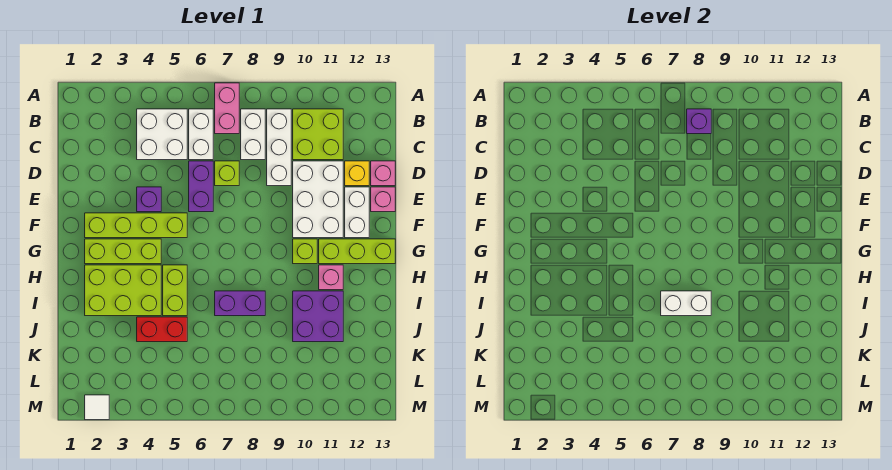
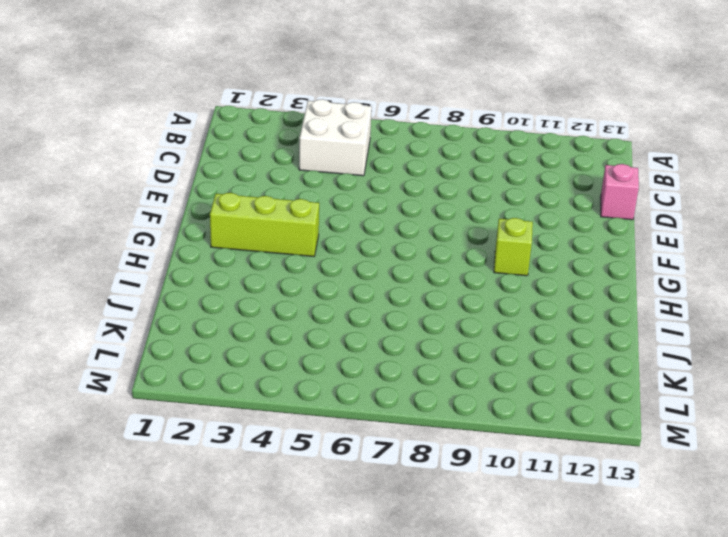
none -> pink brick A7:B7 level 1
none -> white brick B6:C6 level 1
none -> white brick B8:C8 level 1

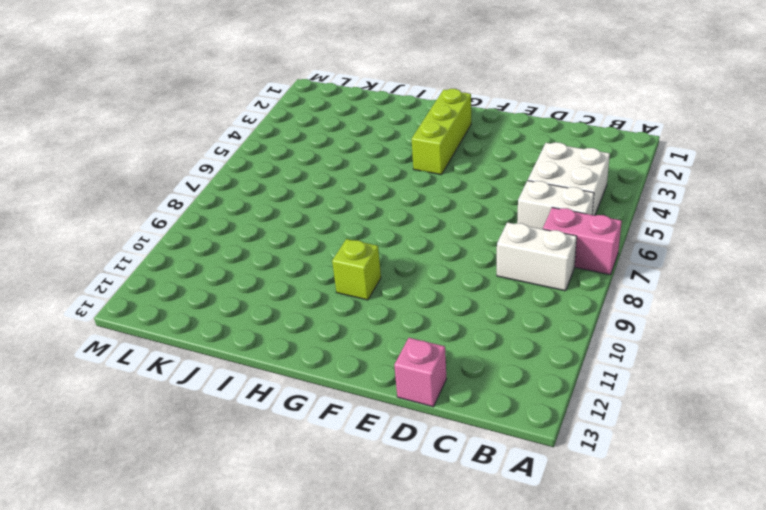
none -> white brick B9:D9 level 1
none -> lime brick B10:C11 level 1
none -> purple brick D6:E6 level 1

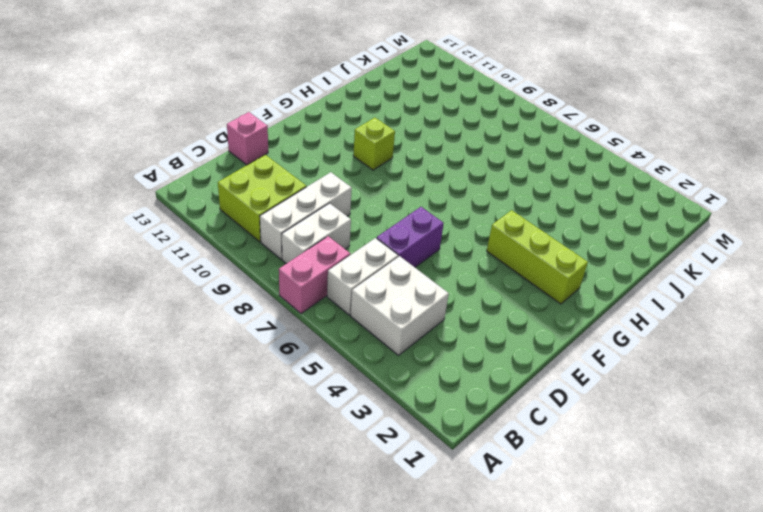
none -> lime brick D7 level 1
none -> white brick D10:F11 level 1
none -> yellow brick D12 level 1

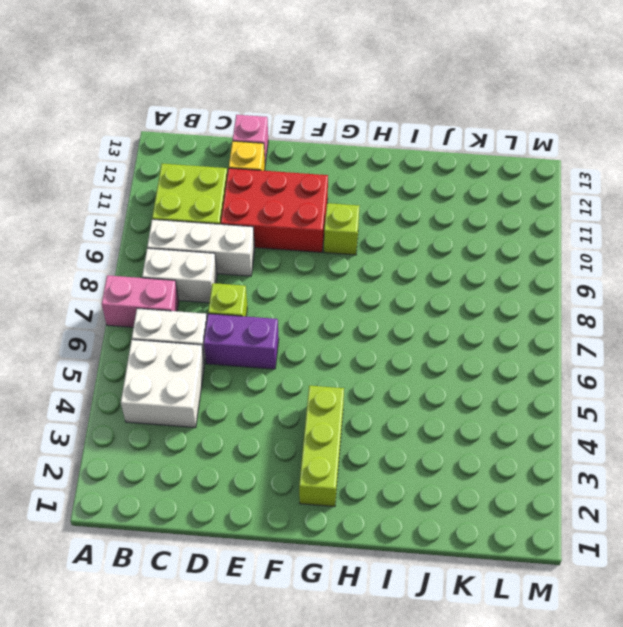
red brick D10:F11 level 1 -> white brick D10:F11 level 1
none -> purple brick E4 level 1
none -> white brick E12:F12 level 1
none -> pink brick E13 level 1

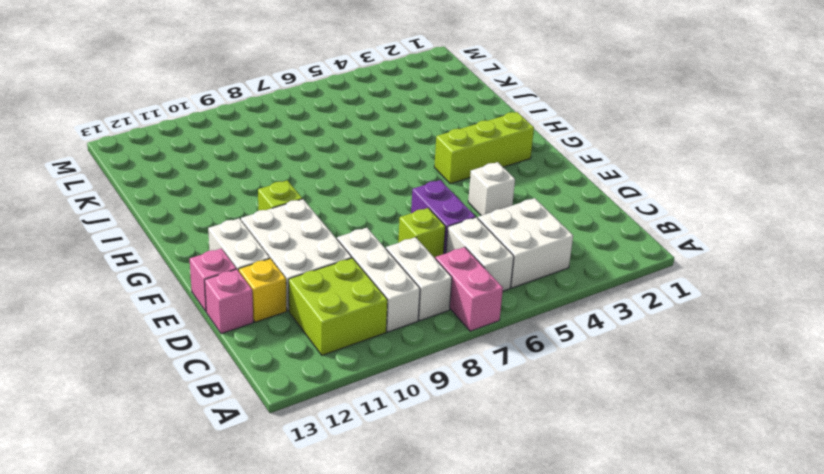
white brick E4 level 1 -> purple brick E4 level 1
none -> lime brick F2:F5 level 1
none -> lime brick G11:G13 level 1
none -> lime brick H2:I4 level 1

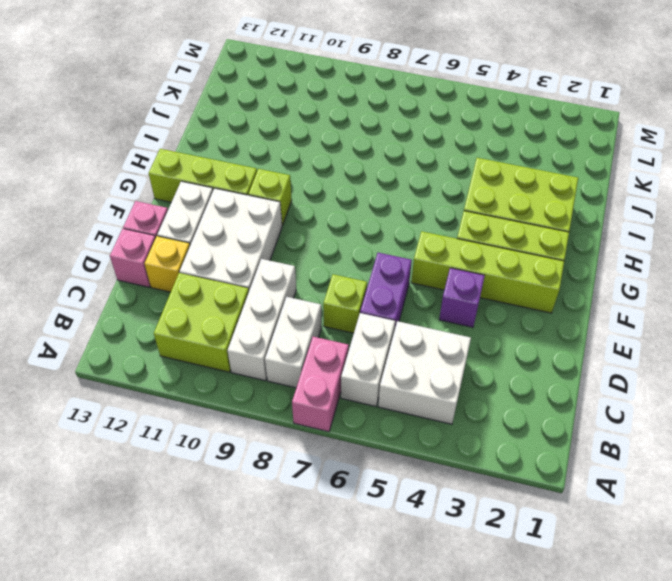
none -> lime brick H5:I5 level 1
none -> pink brick H11 level 1
none -> purple brick I7:I8 level 1

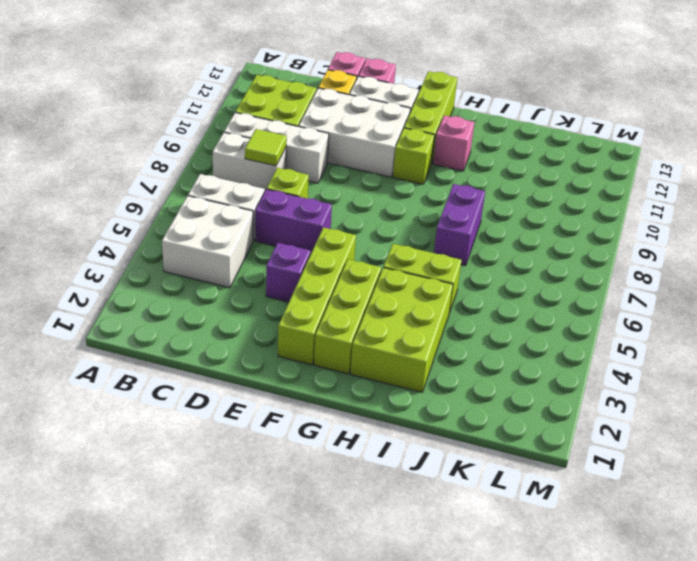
lime tile C8 level 2 -> none
none -> pink brick A7:B7 level 1
none -> purple brick I10:J11 level 1
none -> red brick J4:J5 level 1

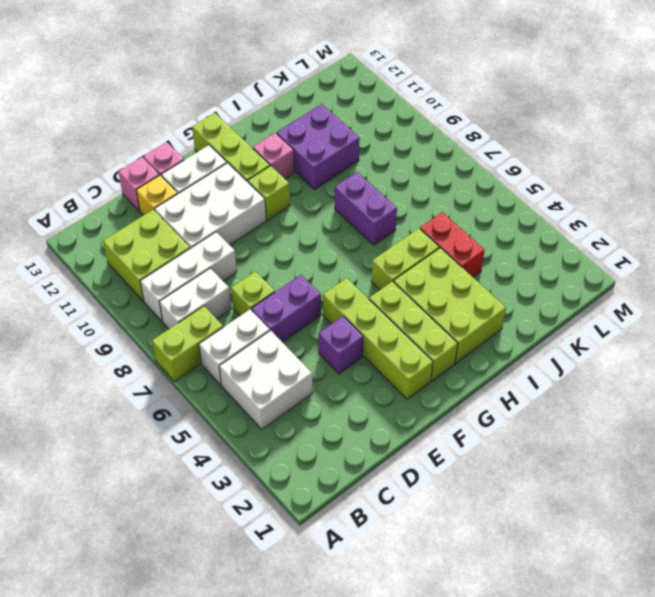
lime brick A7:B7 level 1 -> pink brick A7:B7 level 1
none -> white tile M2 level 1
none -> purple brick B8 level 2
none -> white brick I7:I8 level 2

